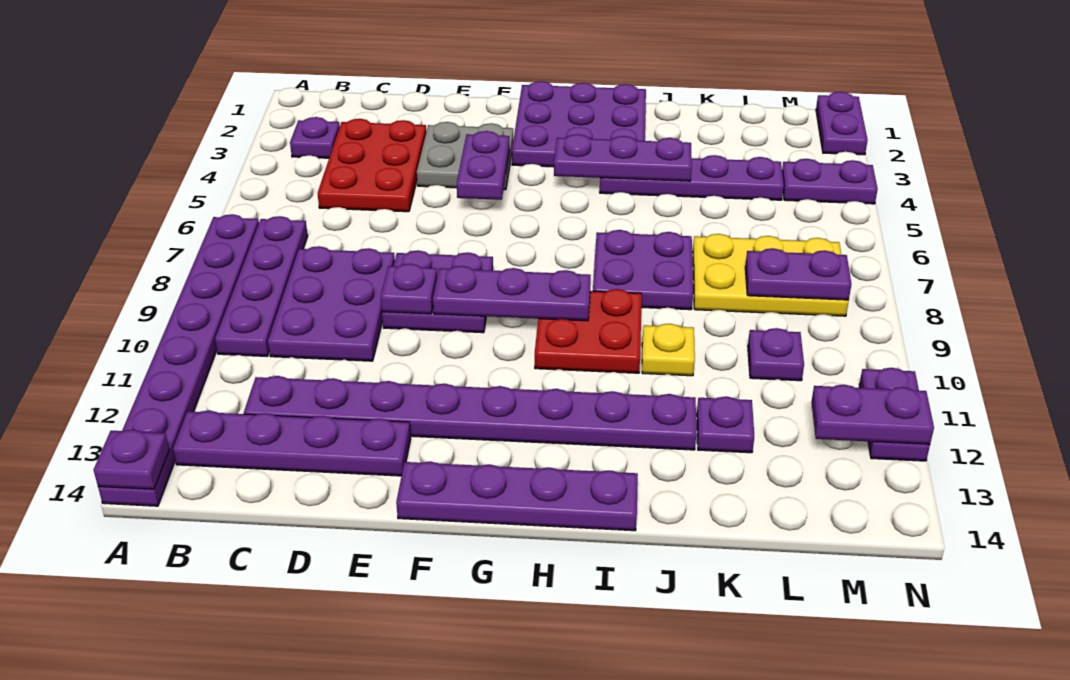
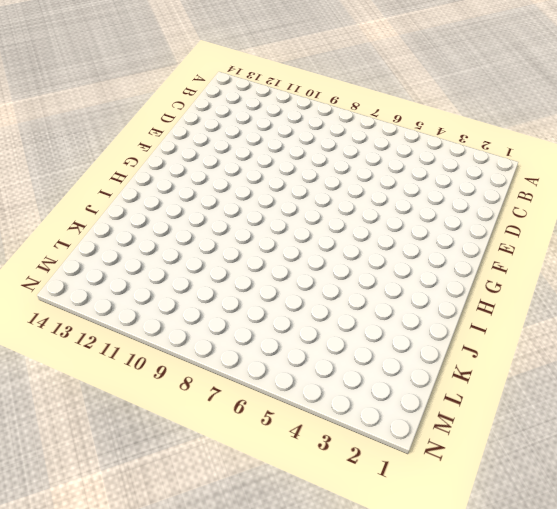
none -> purple plate A7:A14 level 1
none -> purple plate B3 level 1
none -> purple plate B7:B10 level 1

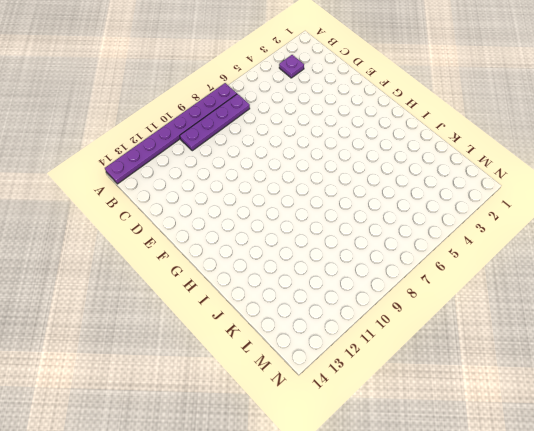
none -> purple plate B13:E13 level 1
none -> red plate C3:D5 level 1
none -> purple plate C8:D10 level 1

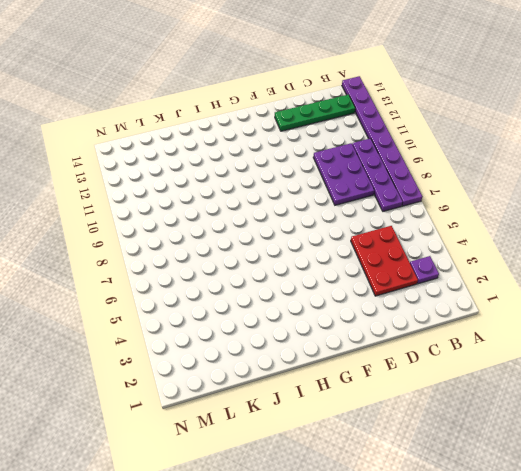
green plate B13:E13 level 1 -> purple plate B13:E13 level 1
none -> purple plate C12:J12 level 1
none -> grey plate E3:F4 level 1
none -> purple plate E8:F9 level 1

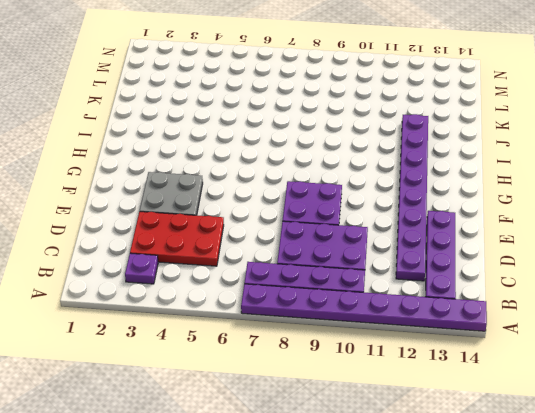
none -> purple plate F14:I14 level 1
none -> purple plate G1:I3 level 1
none -> red plate H9:I10 level 1

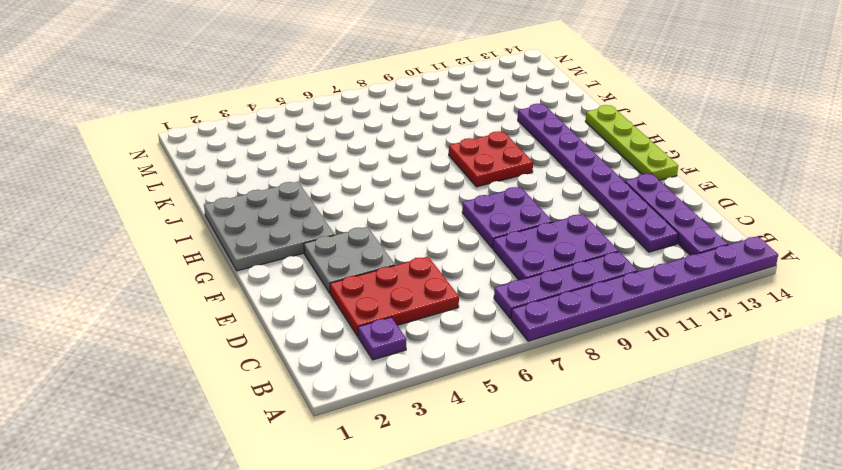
lime plate F14:I14 level 1 -> purple plate F14:I14 level 1
grey plate G1:I3 level 1 -> purple plate G1:I3 level 1
none -> purple plate I4:L4 level 1
none -> purple plate I7:J8 level 1
none -> yellow plate J10 level 1

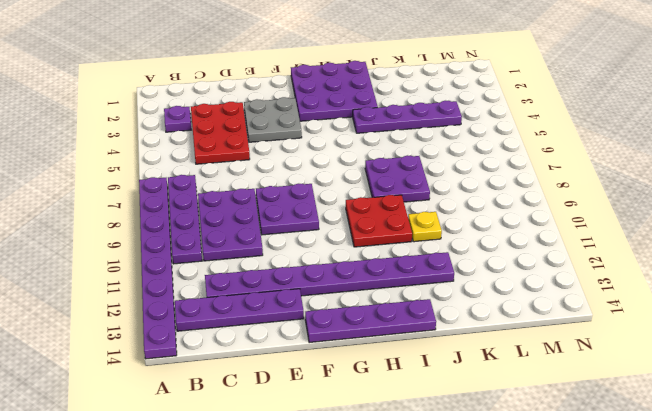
none -> yellow plate K7:M8 level 1
none -> purple plate K12 level 1
none -> purple plate L10 level 1

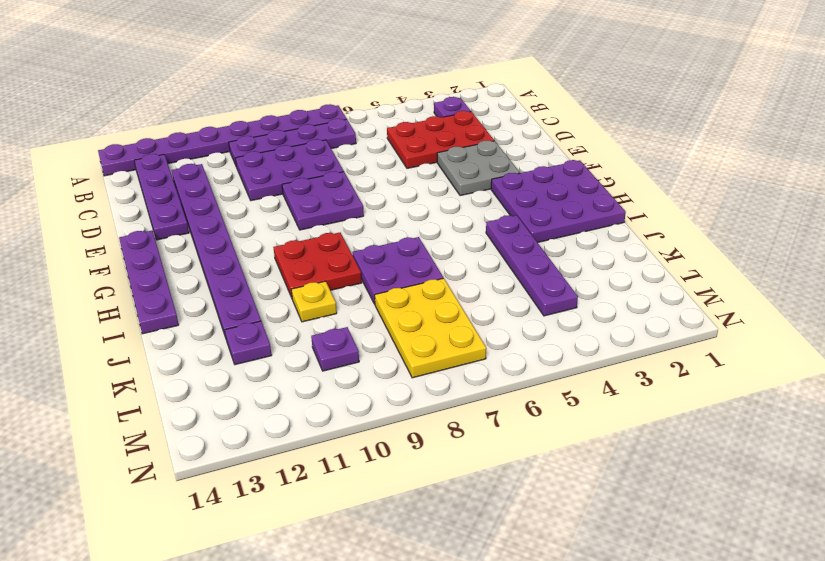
none -> purple plate M4:N4 level 1
none -> purple plate N1:N2 level 1
none -> purple plate N11:N12 level 1

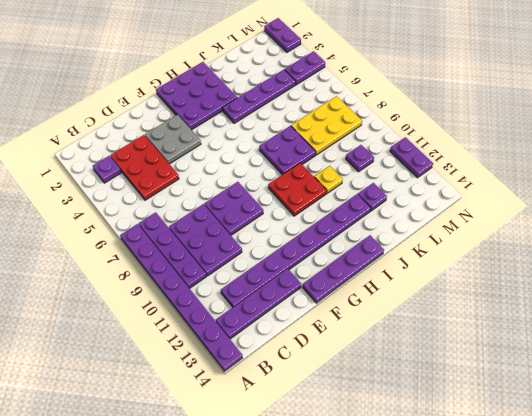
none -> purple plate A14 level 2
none -> purple plate E9 level 2
none -> purple plate F4:F5 level 2

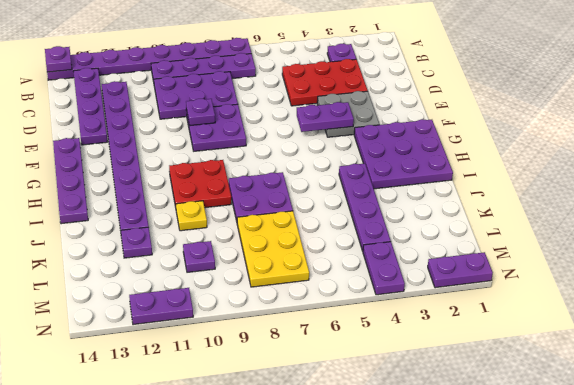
none -> purple plate F9:H9 level 2
none -> purple plate H4:J4 level 2
none -> purple plate L8:M8 level 2

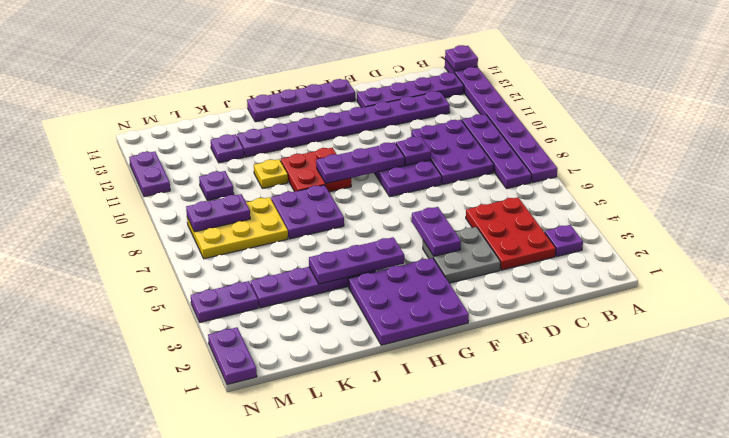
none -> purple plate M12:N12 level 2

